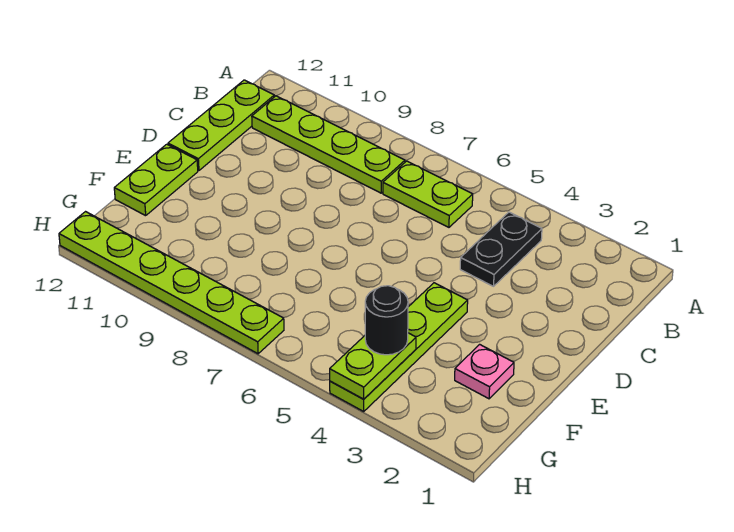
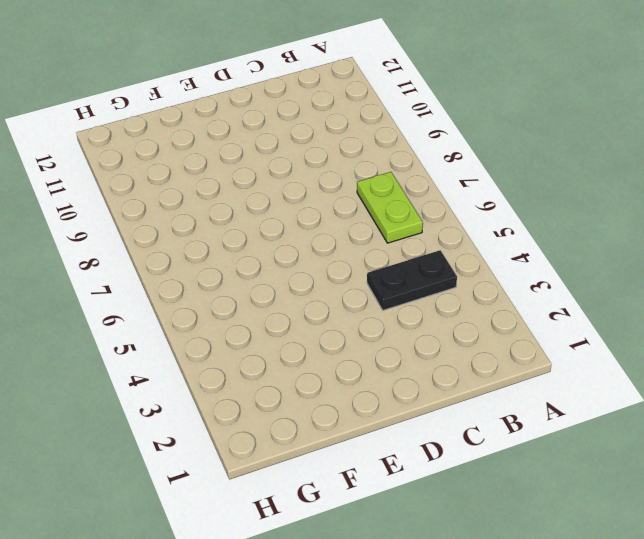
none -> lime plate B8:B11 level 1
none -> lime plate B12:D12 level 1

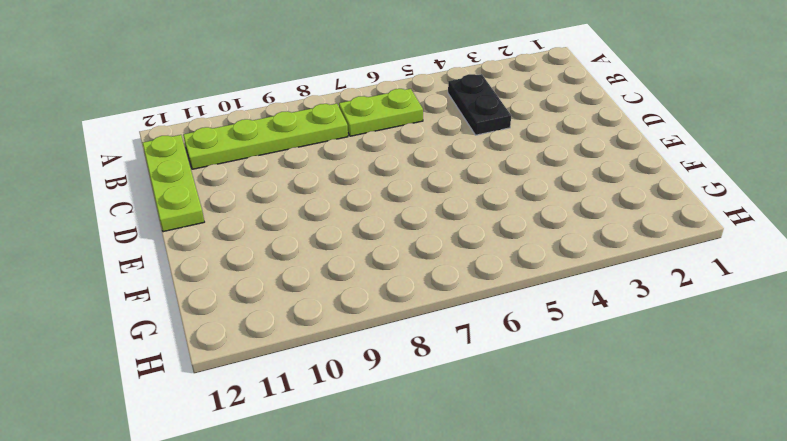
none -> lime plate E4:H4 level 1
none -> lime plate E12:F12 level 1

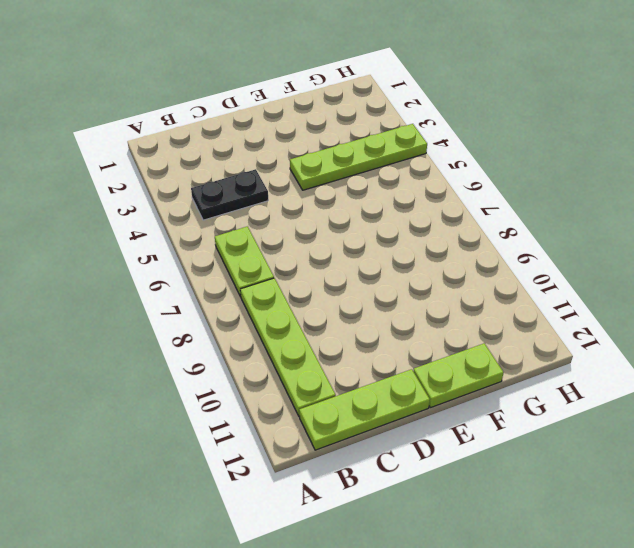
none -> pink plate F2 level 1
none -> lime plate H7:H12 level 1

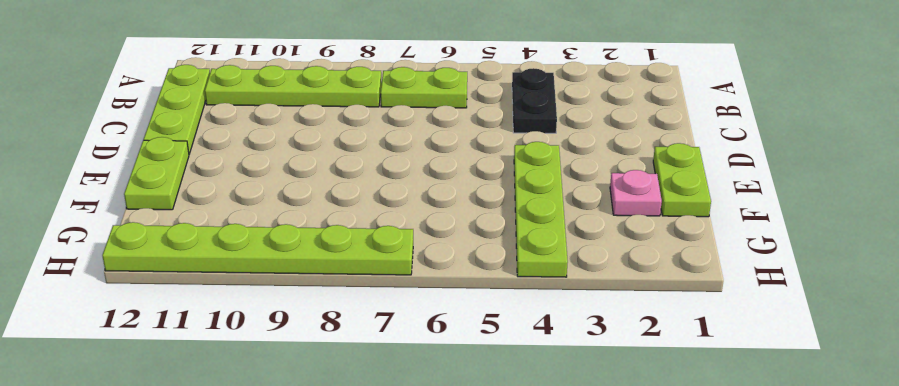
lime plate E1:F1 level 1 -> lime plate G4:H4 level 2
none -> black round brick G4 level 3

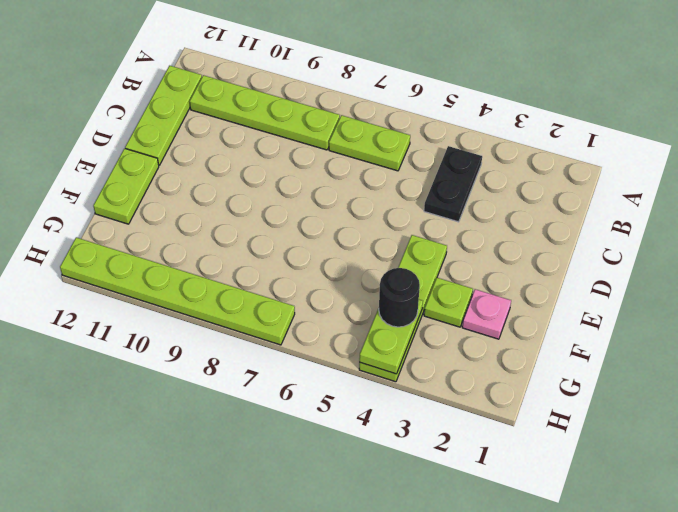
lime plate F3 level 1 -> none

